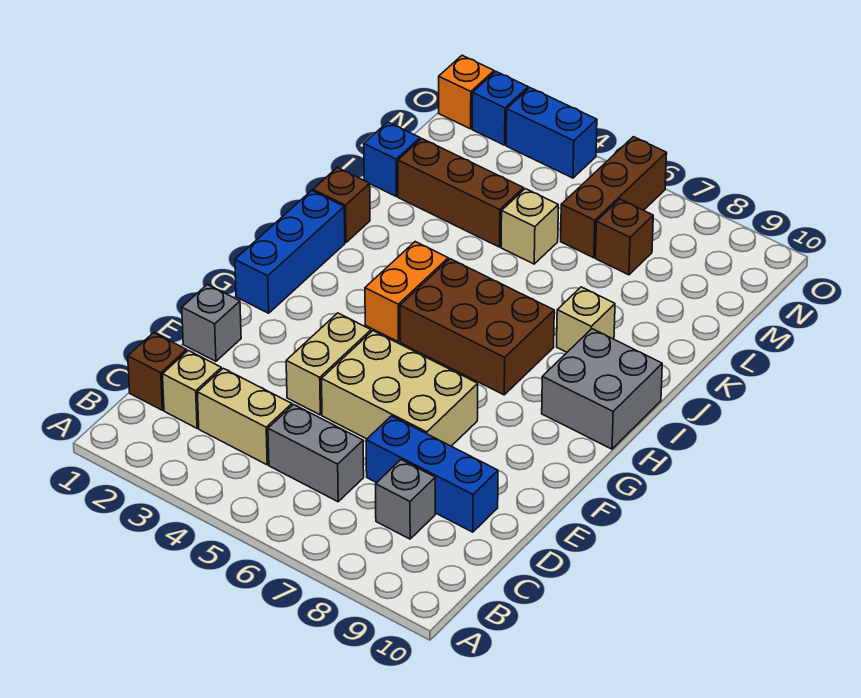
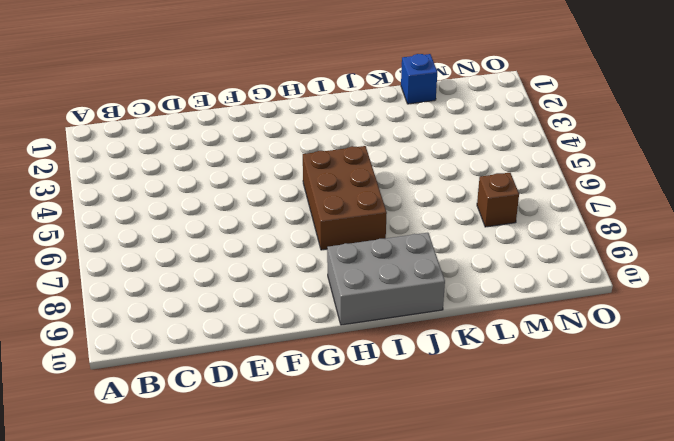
grey brick H9:J10 level 1 -> grey brick H9:I10 level 1
none -> brown brick C1 level 1
none -> tan brick C2 level 1
none -> tan brick C3:C4 level 1

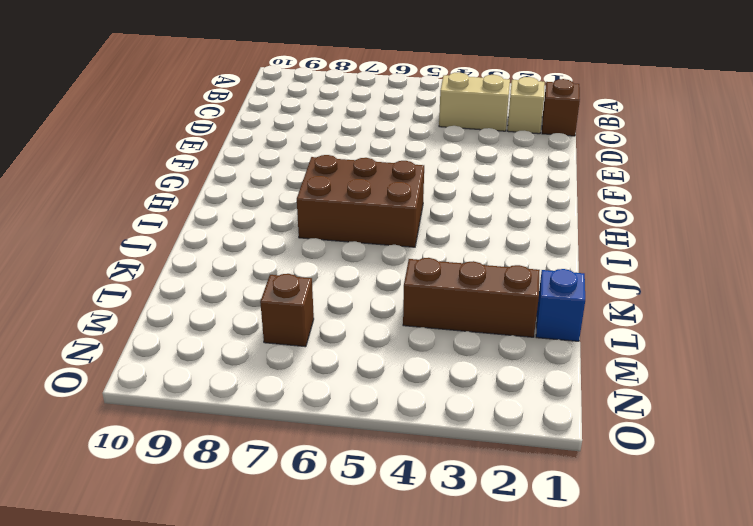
none -> grey brick C5:C6 level 1
none -> grey brick C8 level 1
none -> blue brick D7:D9 level 1

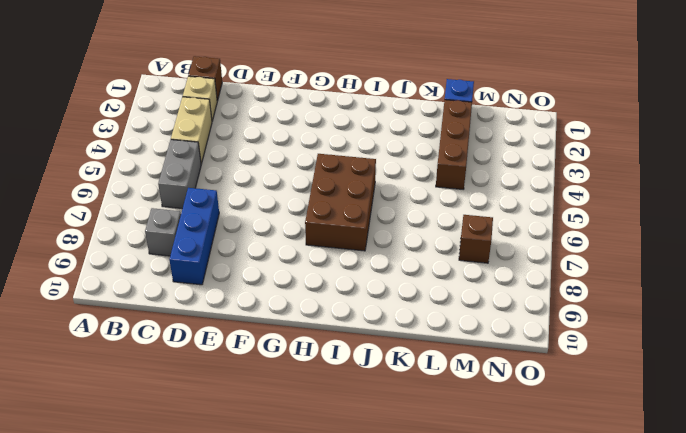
none -> grey brick E1 level 1
none -> tan brick E4:F4 level 1
none -> tan brick E5:F7 level 1

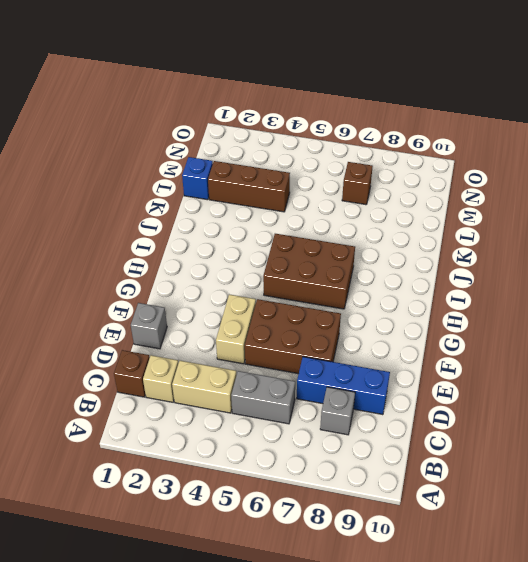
brown brick E5:F7 level 1 -> tan brick E5:F7 level 1
none -> blue brick G1:I1 level 1
none -> orange brick H4:I4 level 1
none -> grey brick H9:I10 level 1

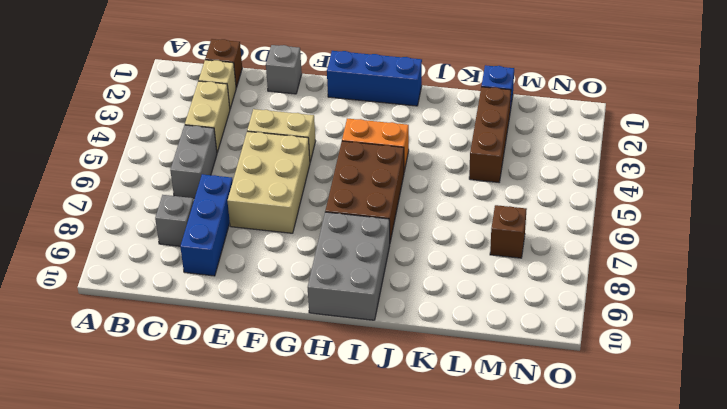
grey brick H8:I10 level 1 -> grey brick H9:I10 level 1
none -> brown brick J1 level 1
none -> tan brick J8 level 1
none -> tan brick L5 level 1

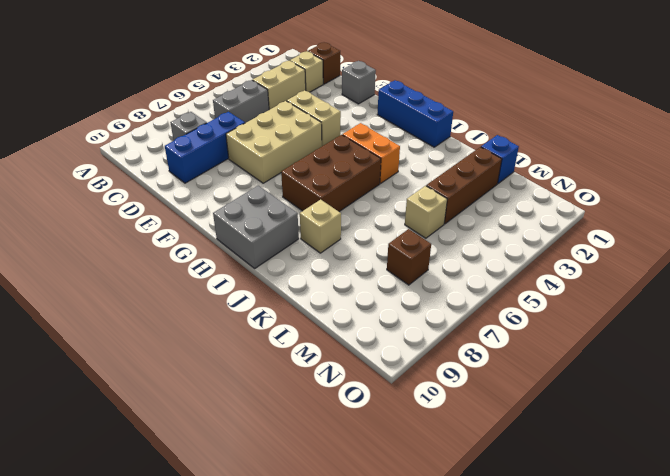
none -> brown brick J1 level 1
none -> brown brick M6:O6 level 1
none -> orange brick O1 level 1

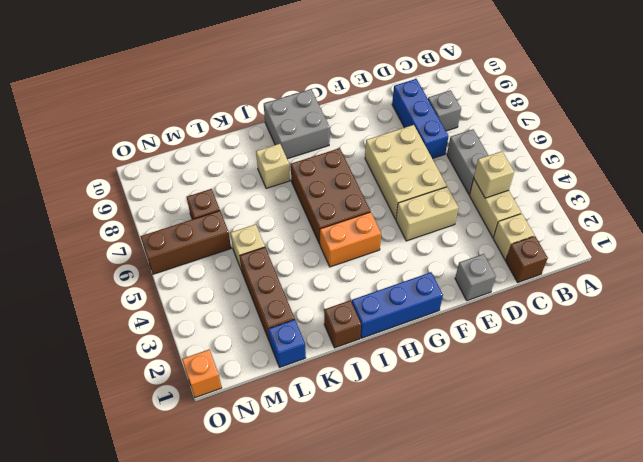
tan brick C4 level 2 -> none
none -> blue brick O2 level 1
none -> blue brick O3:O4 level 1

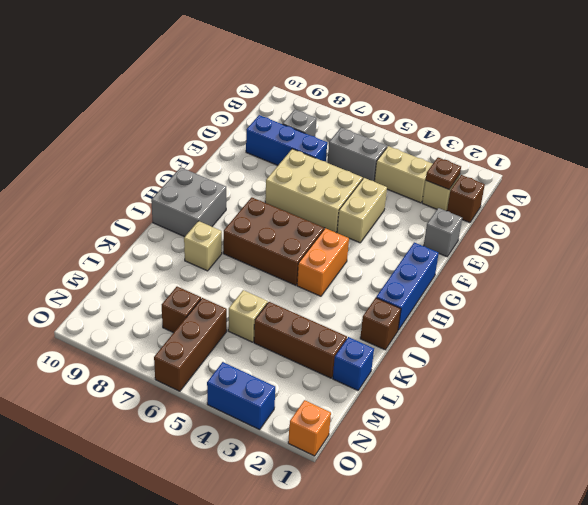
brown plate C2 level 2 -> none
none -> blue brick O2 level 1

